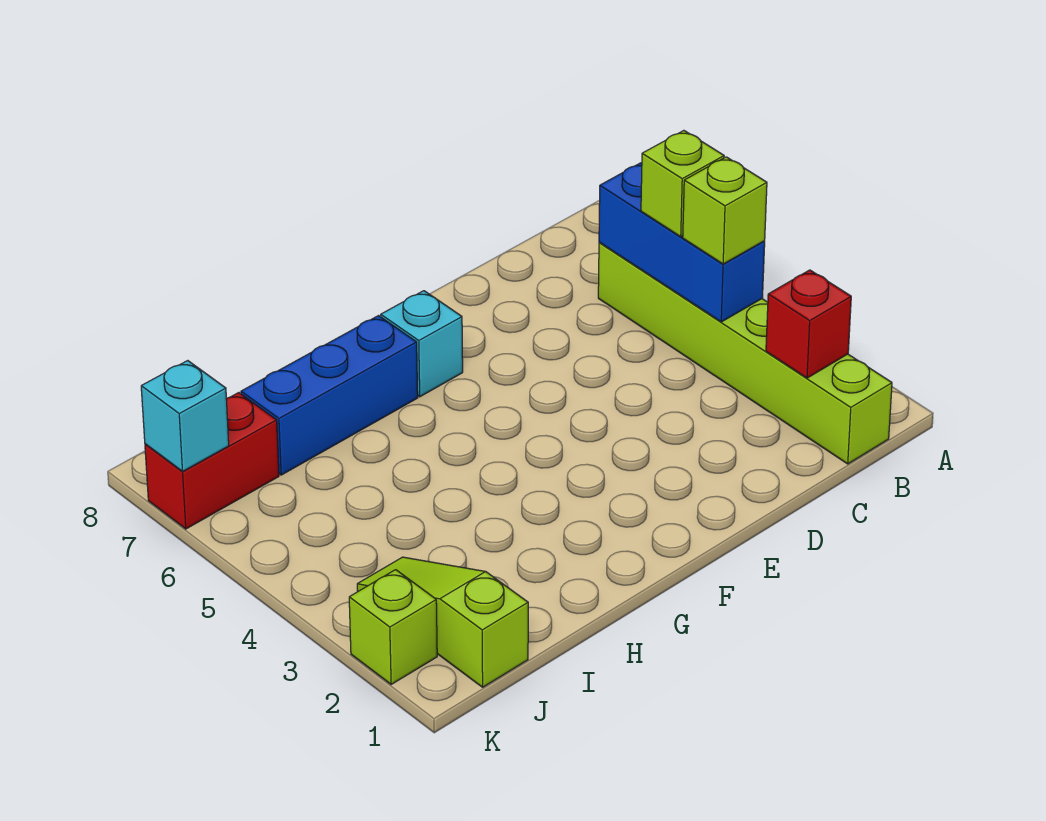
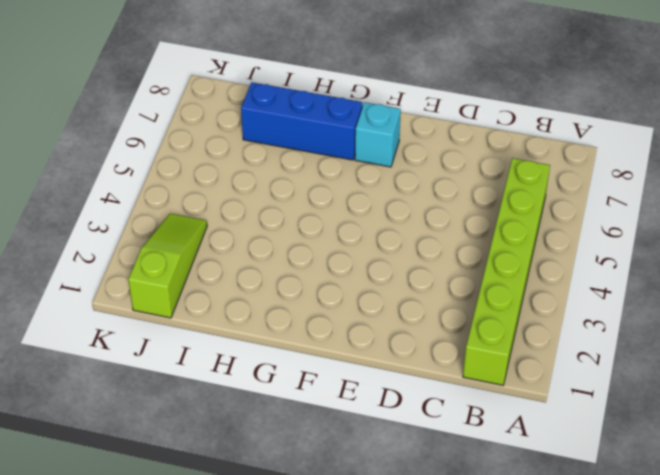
none -> red brick J7:K7 level 1
none -> lime brick K2 level 1

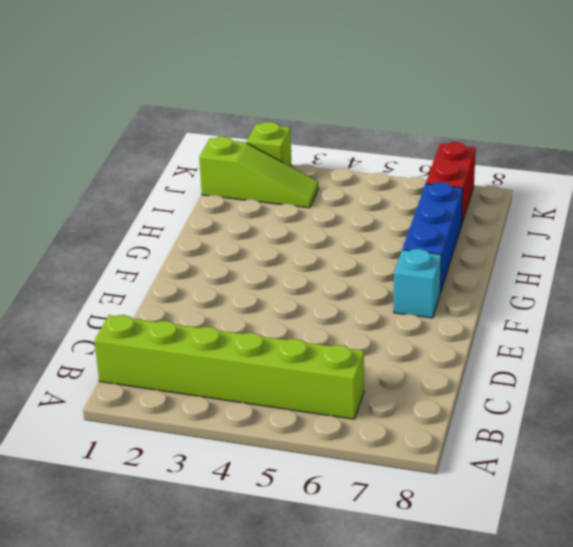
none -> red brick B2 level 2
none -> blue brick B4:B6 level 2

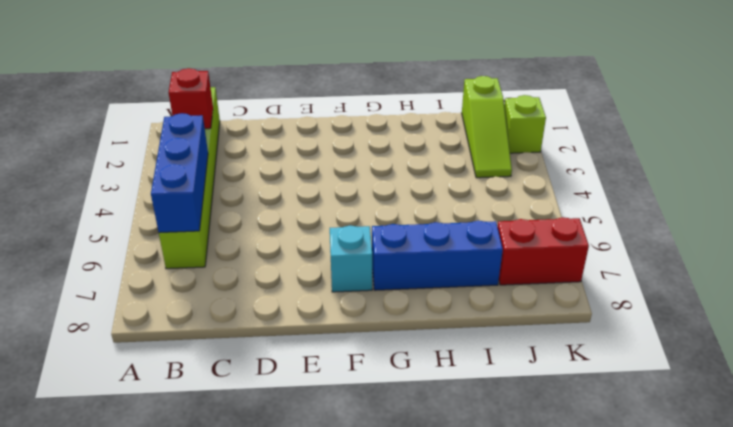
none -> cyan brick K7 level 2
none -> lime brick B4 level 3

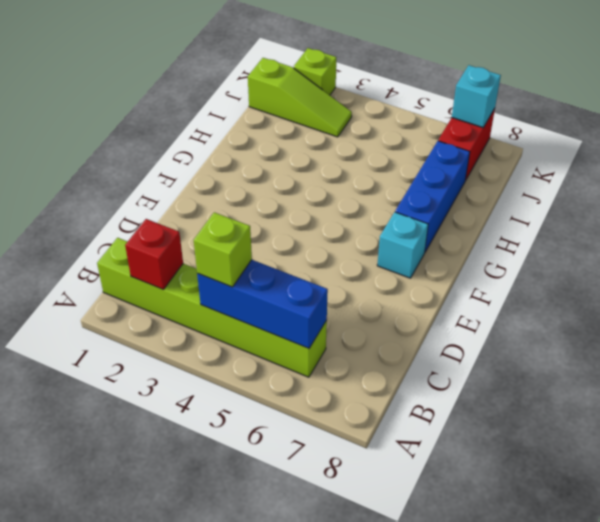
none -> lime brick B5 level 3

